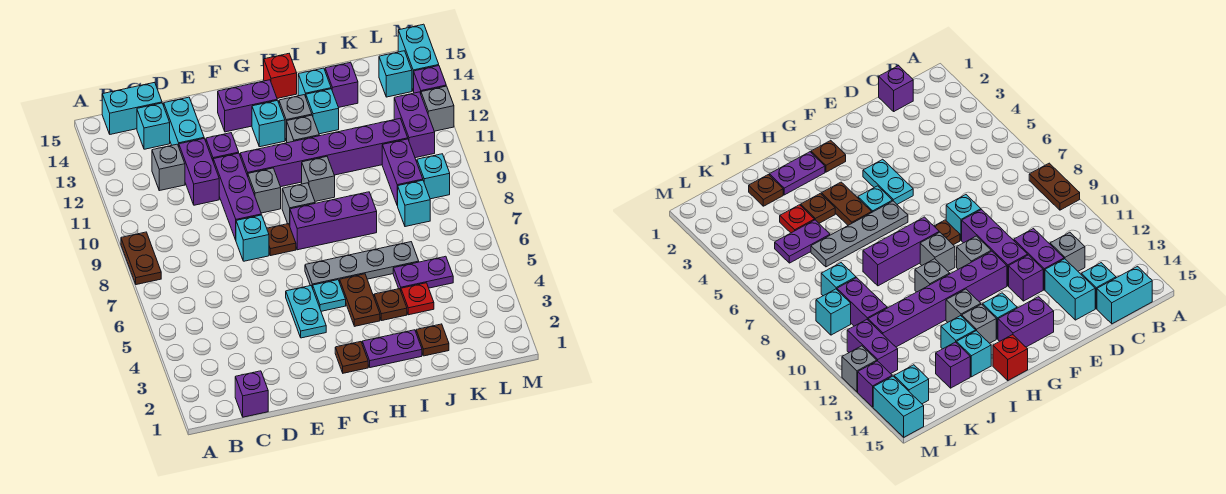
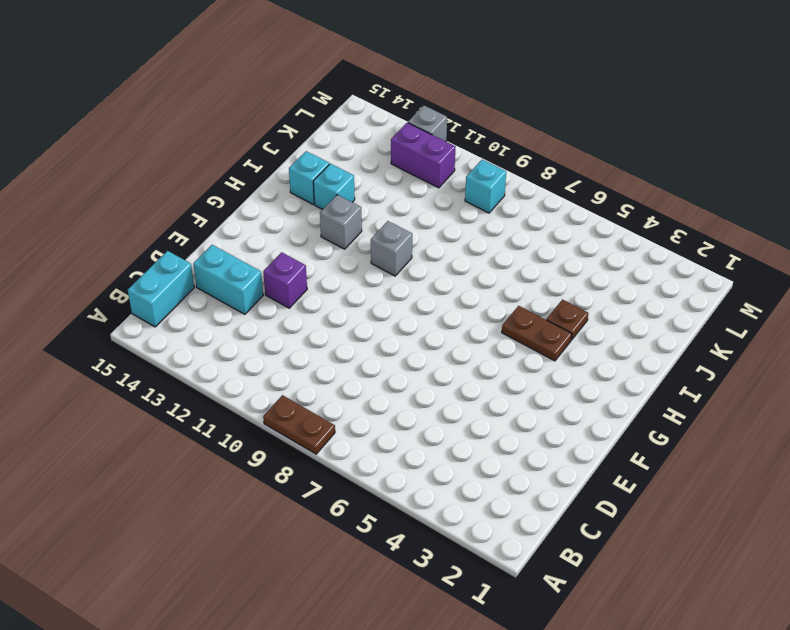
none -> purple brick C1 level 1
none -> grey brick C12 level 1
none -> cyan brick C14 level 1
none -> purple brick D11:D12 level 1

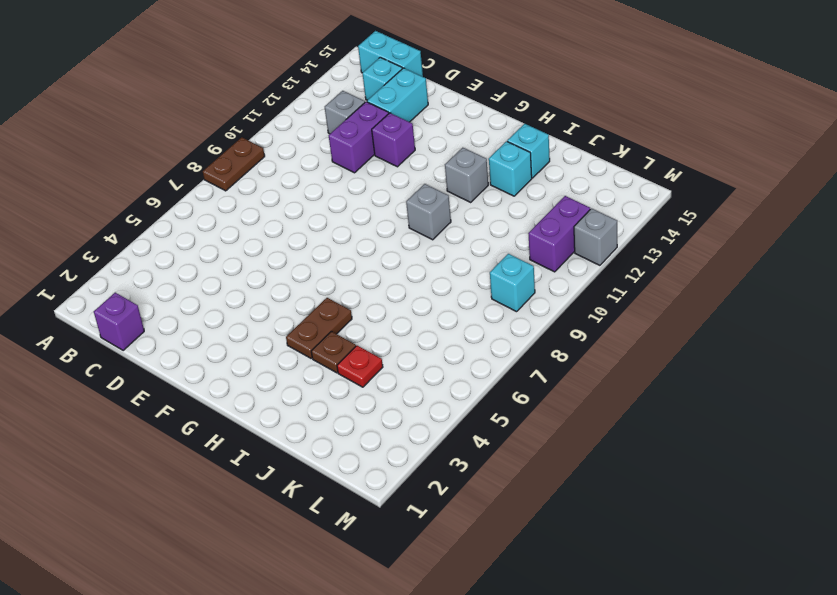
none -> cyan brick E8 level 1
none -> purple brick E9:E11 level 1
none -> cyan plate F4:F5 level 1
none -> brown plate F8 level 1

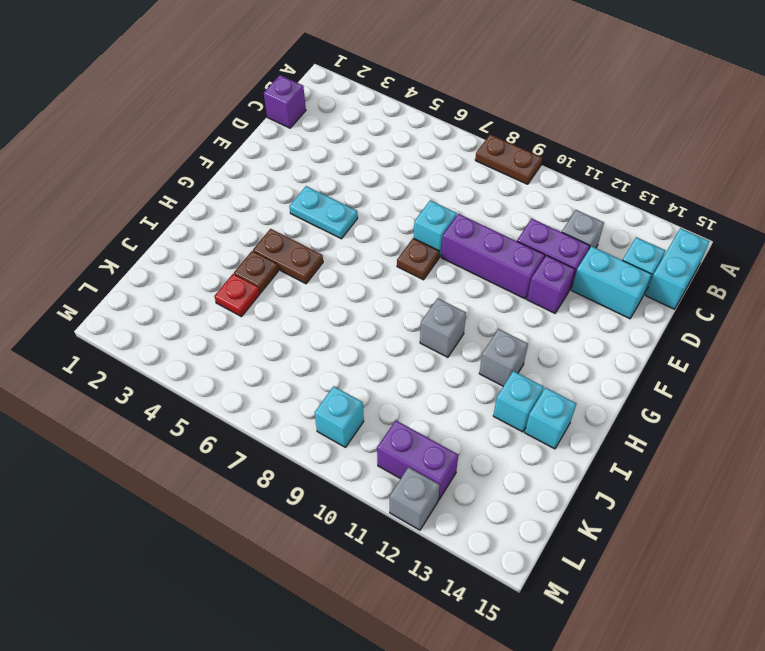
none -> grey brick F10 level 1
none -> purple brick F11:K11 level 1
none -> purple brick F14:G14 level 1
none -> brown plate G2 level 1

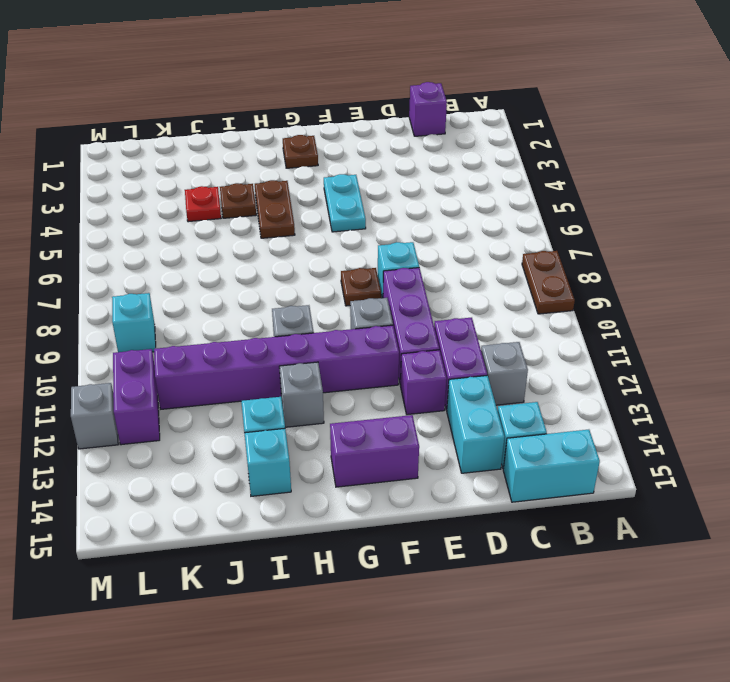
none -> cyan plate G5 level 1
none -> grey plate G6:J6 level 1
none -> purple brick G8:I8 level 1
none -> grey brick G9 level 1

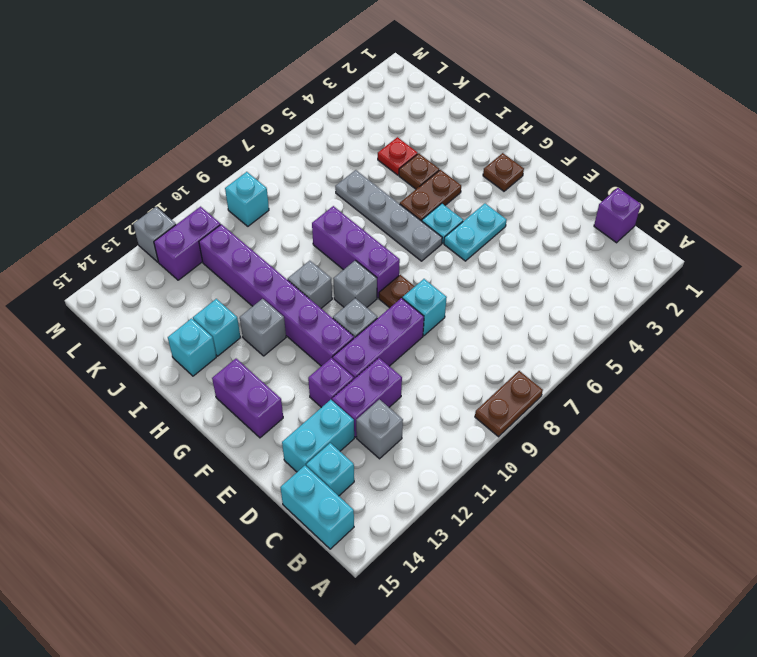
none -> cyan brick G13 level 1
none -> purple plate H2:I2 level 1
none -> grey brick H13 level 1
none -> red brick H15 level 1

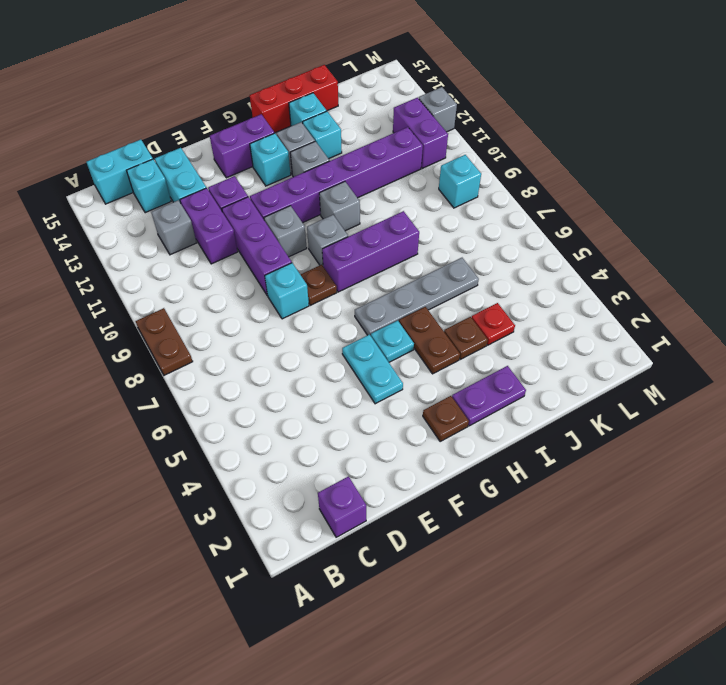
red brick H15:J15 level 1 -> red brick H15 level 1
none -> brown plate J2 level 1
none -> purple plate J5:K5 level 1
none -> purple brick J14 level 1
none -> cyan brick K8 level 1

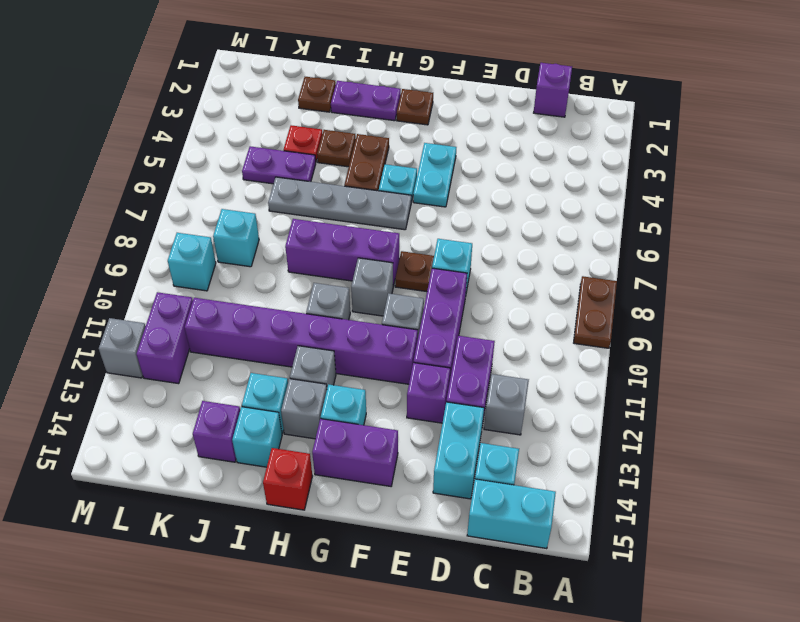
none -> purple brick K9:K10 level 1
none -> cyan brick L14 level 1
none -> purple brick M13 level 1
none -> cyan brick M14:M15 level 1

